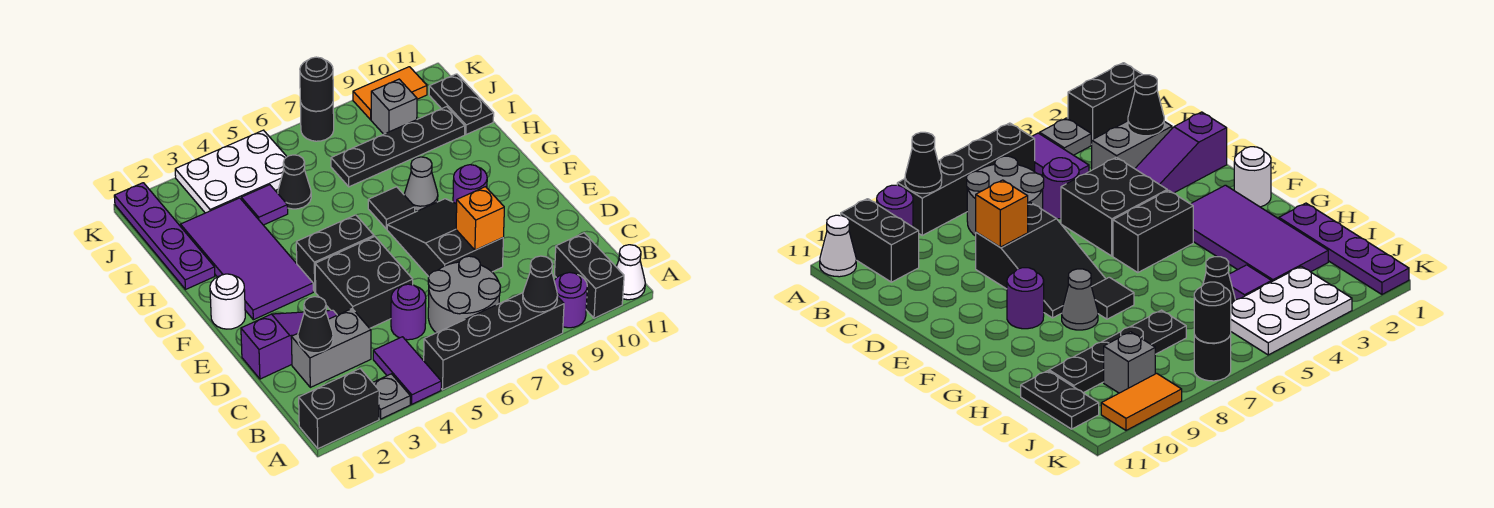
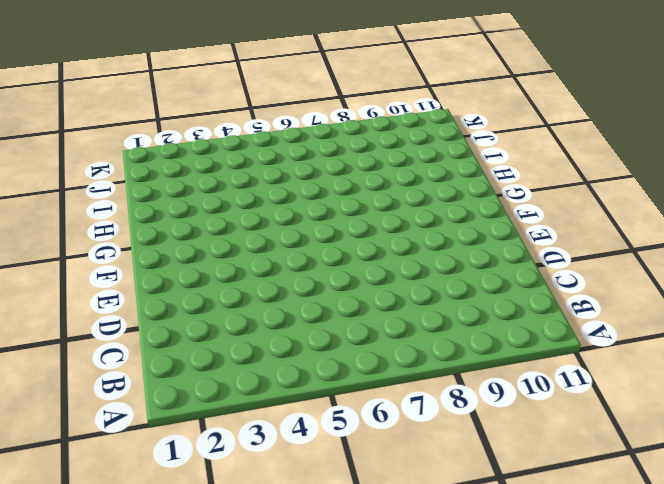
none -> black brick A1:A2 level 1
none -> grey plate A3 level 1
none -> purple tile A4:B4 level 1
none -> black brick A5:A8 level 1

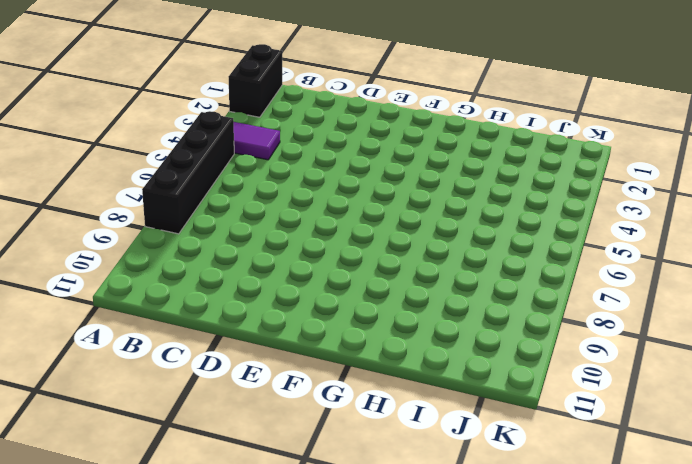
none -> grey plate A3 level 1
none -> purple round brick A9 level 1
none -> black brick A10:B10 level 1
none -> white cone A11 level 1

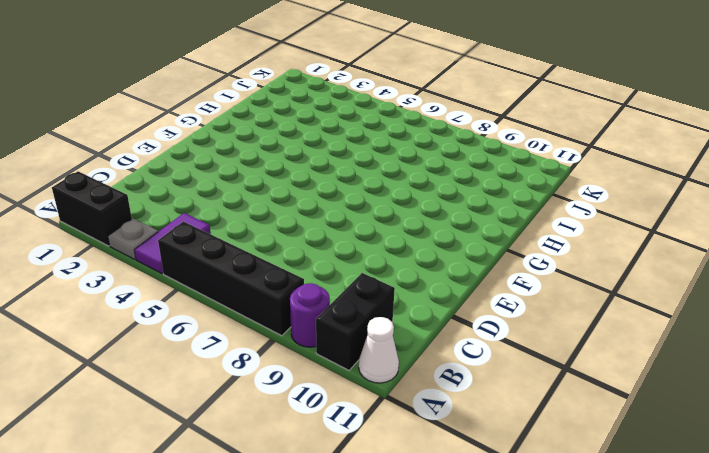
none -> grey round brick B6:C7 level 1
none -> grey brick C2:C3 level 1
none -> purple round brick C5 level 1
none -> purple slope D1:D3 level 1 top 1

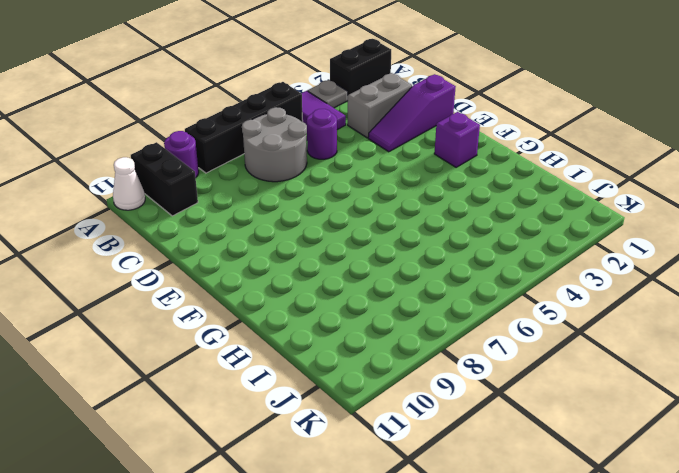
purple brick F2 level 1 -> purple tile F2:I3 level 1
none -> black brick D4:E5 level 1
none -> black slope D7:F8 level 1 top D
none -> white round brick F1 level 1
none -> black brick F4:F5 level 1

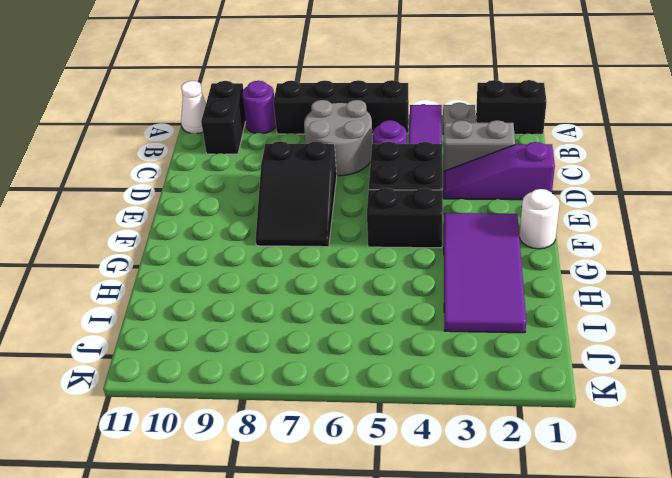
none -> purple round brick F9 level 1
none -> black tile G7 level 1
none -> grey cone G8 level 1
none -> purple plate H1:K1 level 1

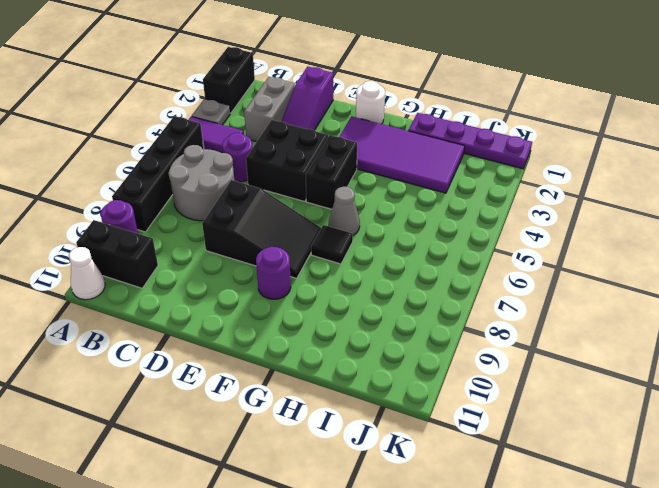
grey cone G6 level 1 -> grey cone G8 level 1
none -> purple tile I4 level 1
none -> black cone I5 level 1
none -> black plate I7:I10 level 1
none -> black plate I11:J11 level 1

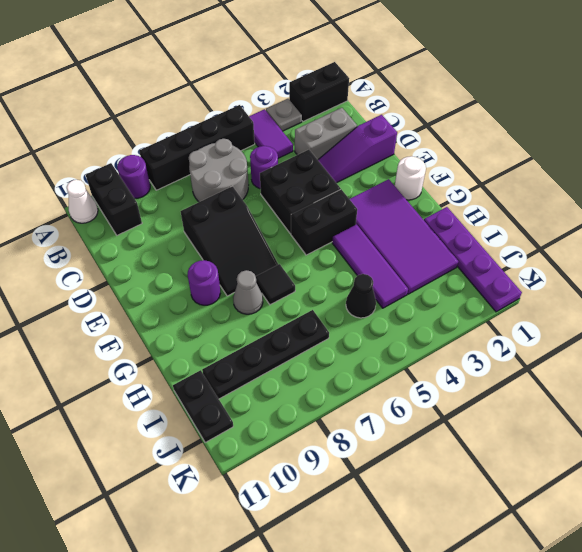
purple tile G4:I4 level 1 -> purple tile I4 level 1
none -> white plate J3:K5 level 1
none -> grey brick J9 level 1
none -> black round brick K7 level 1
none -> orange tile K9:K10 level 1

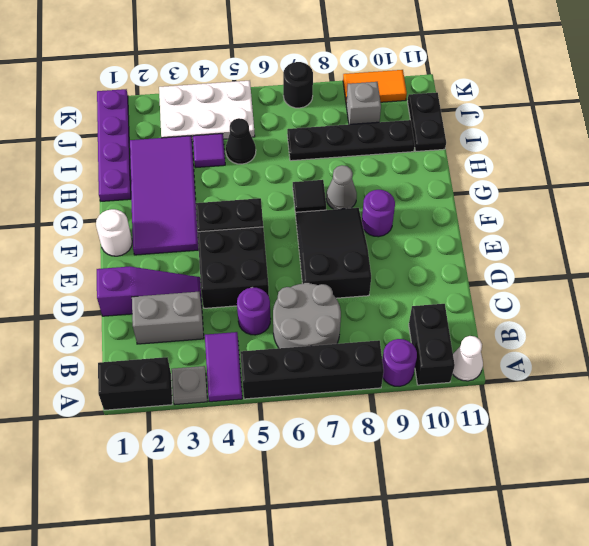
none -> black cone A8 level 2
none -> black cone C2 level 2
none -> orange brick D8 level 2
none -> black round brick K7 level 2

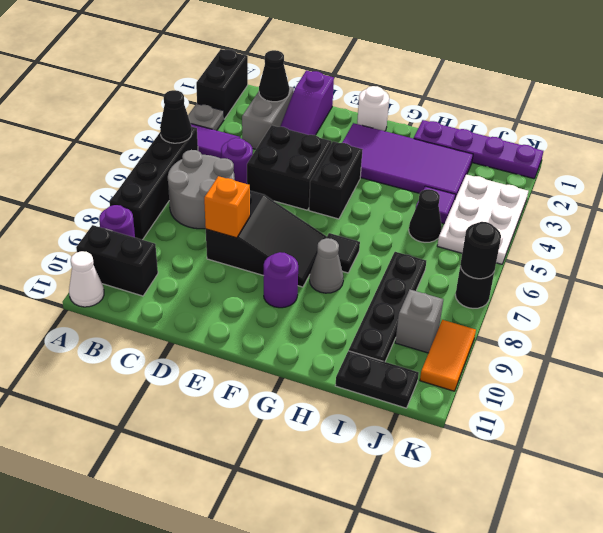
black cone A5 level 2 -> black cone A8 level 2

